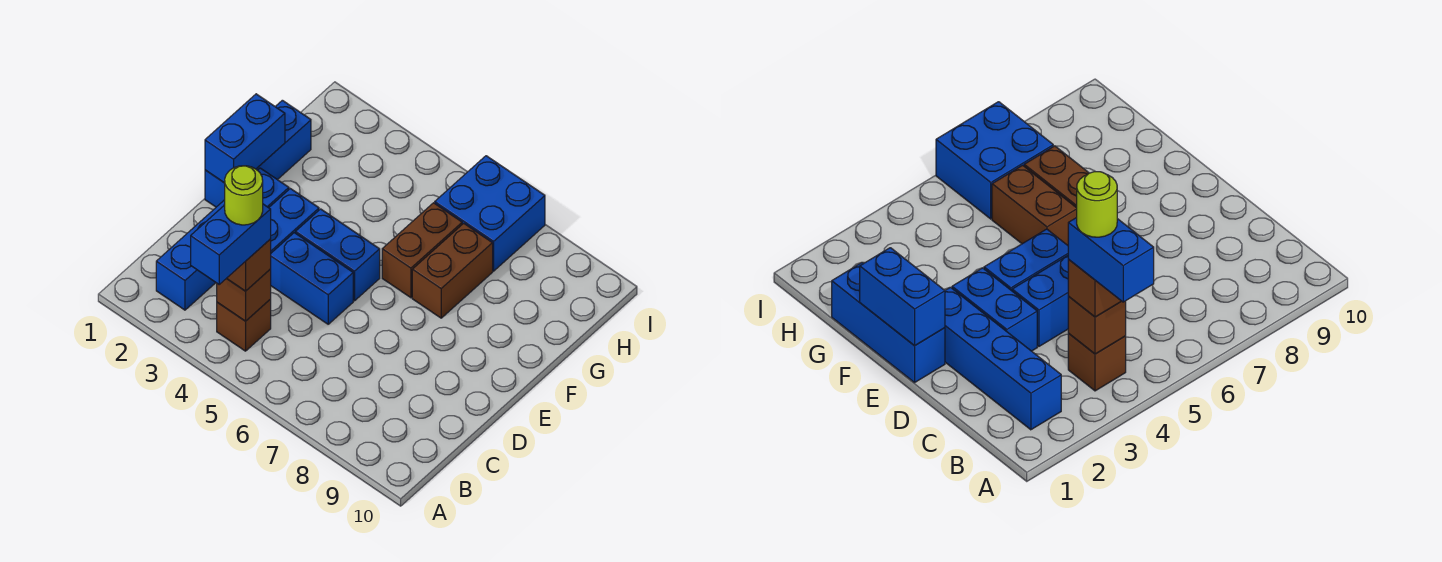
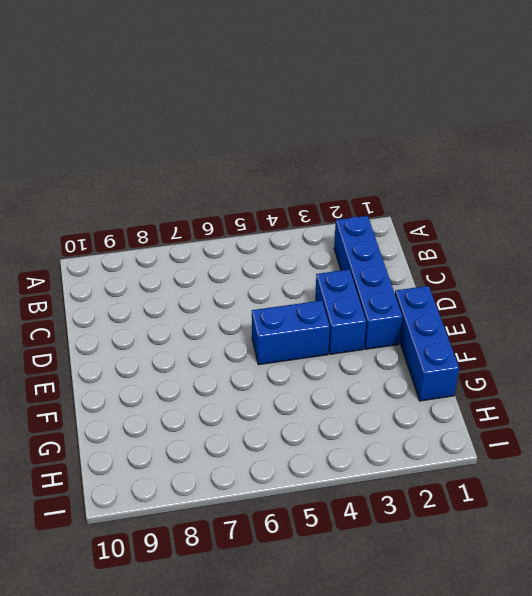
none -> brown brick B4 level 1
none -> blue brick D4:D5 level 1
none -> brown brick F6:G6 level 1

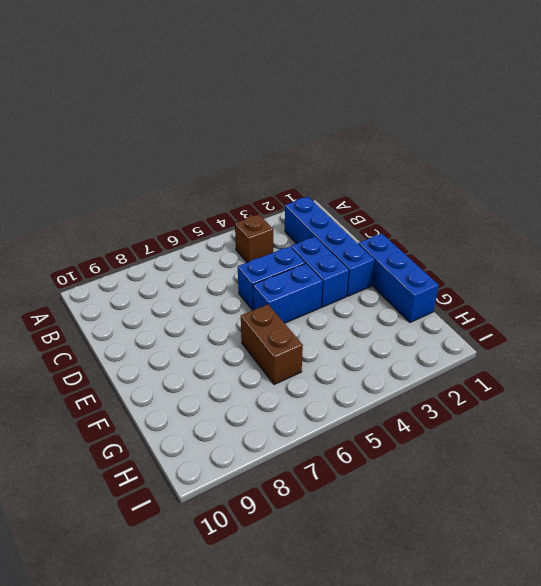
none -> brown brick F7:G7 level 1
none -> blue brick H6:I7 level 1
none -> brown brick B4 level 2

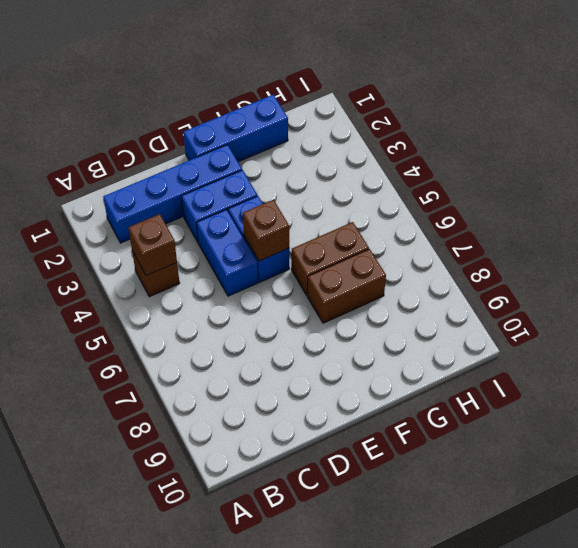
brown brick E5 level 2 -> brown brick B4 level 3
none -> blue brick H6:I7 level 1
none -> blue brick E1:F1 level 2
none -> blue brick A4:B4 level 4

